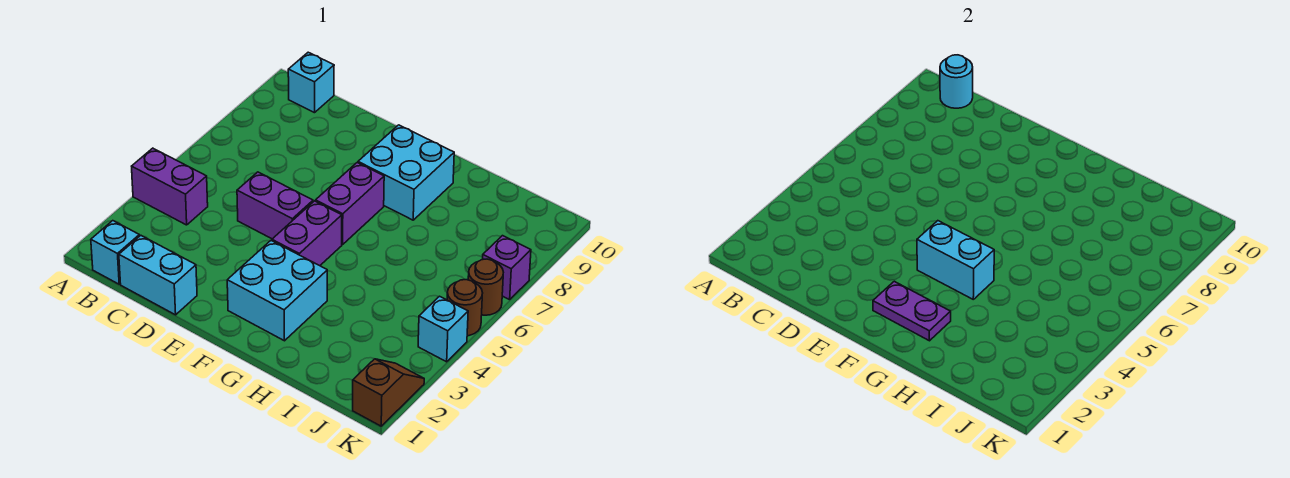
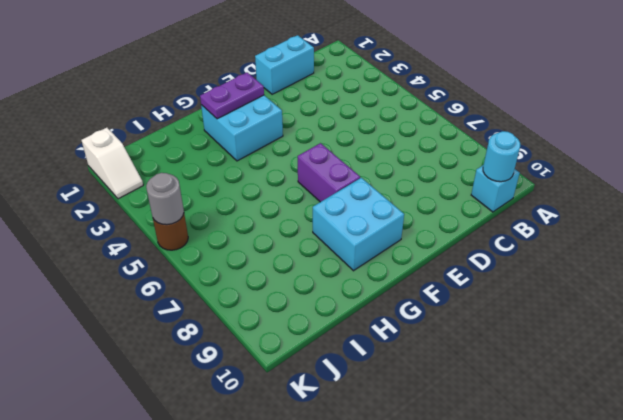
white slope K1:K2 level 1 top 1 -> brown slope K1:K2 level 1 top 1
grey round brick K5 level 2 -> none
none -> purple brick A4:B4 level 1
none -> cyan brick B1 level 1
none -> purple brick D5:E5 level 1

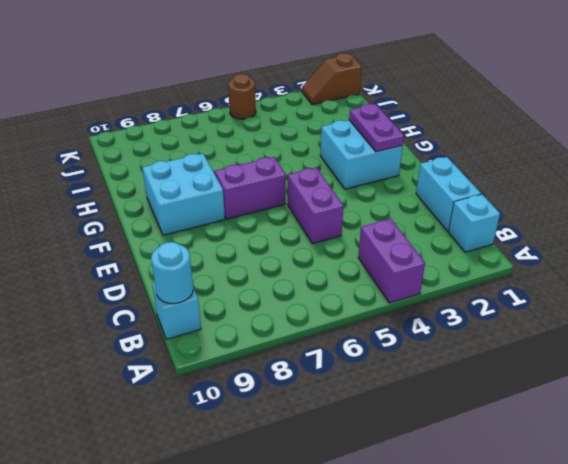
none -> purple brick F4:F5 level 1
none -> cyan brick K4 level 1
none -> brown round brick K6 level 1

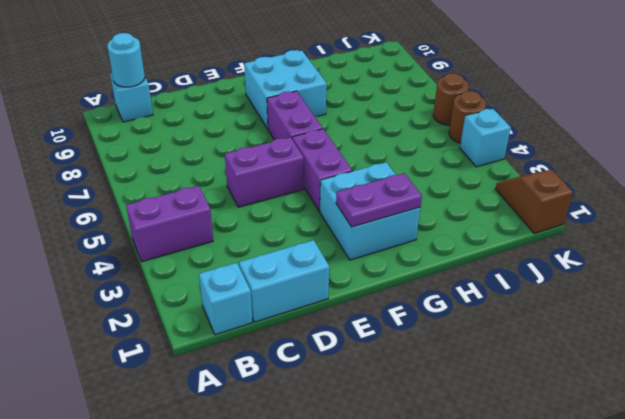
none -> purple brick K7 level 1
none -> cyan brick F4:G4 level 2

